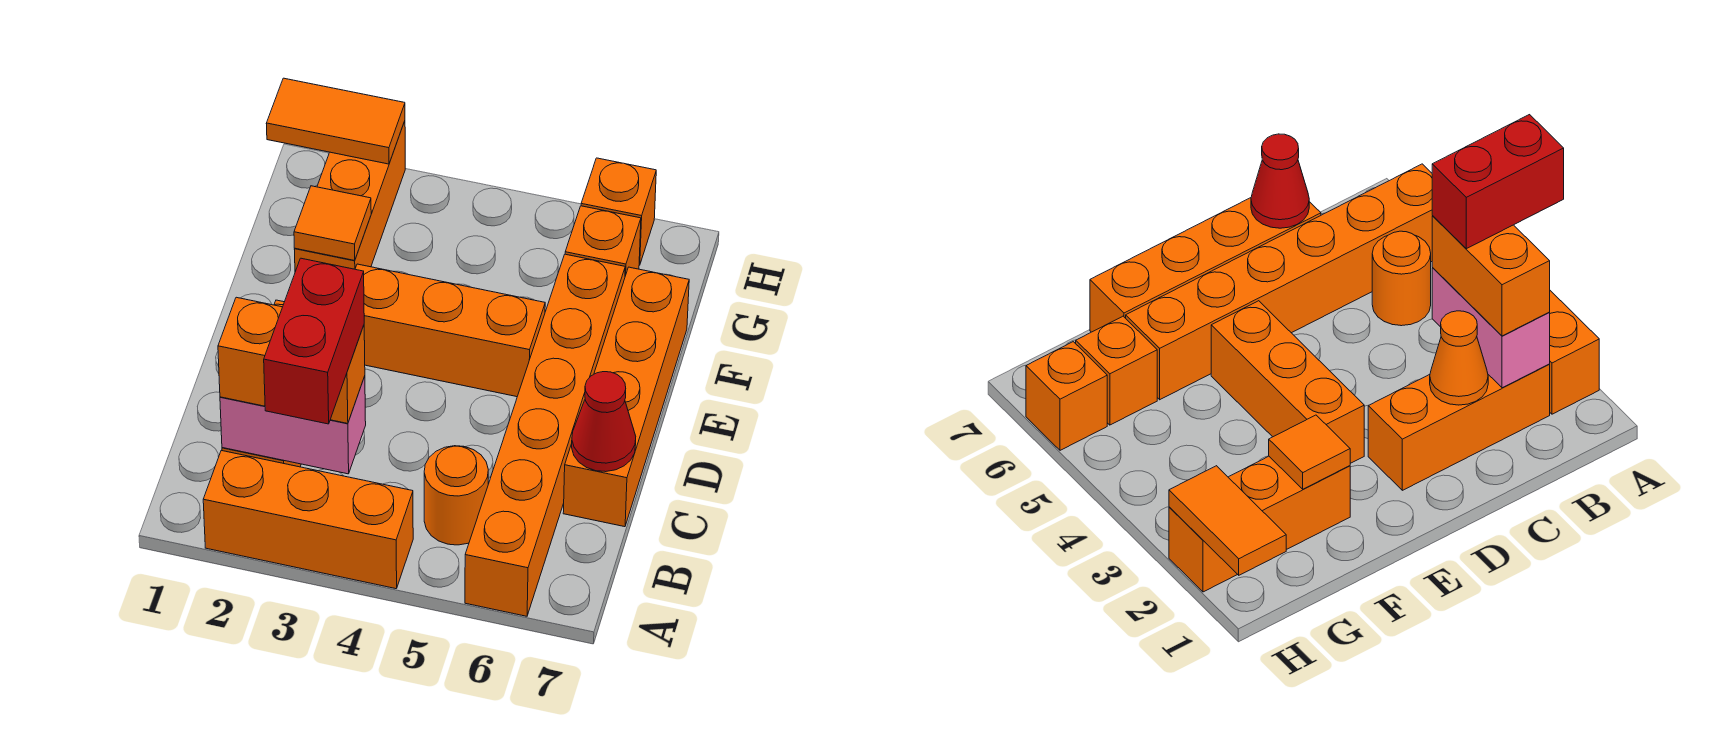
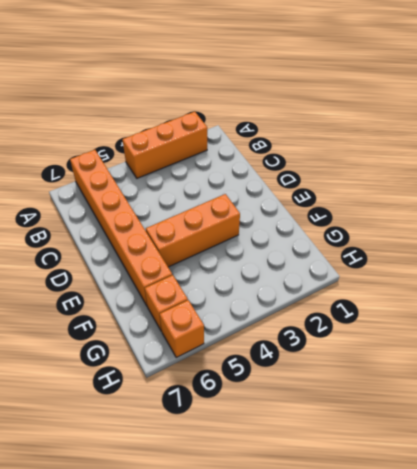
none -> orange brick B2:D2 level 1
none -> orange round brick B5 level 1
none -> orange brick C7:F7 level 1

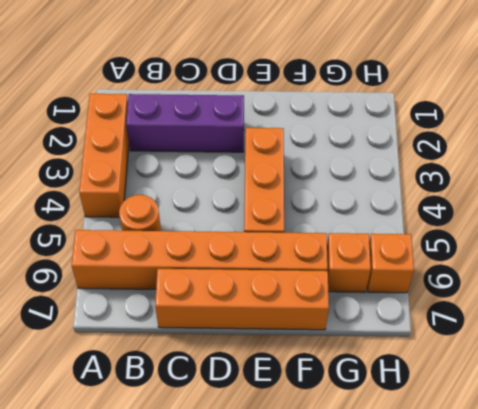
purple brick B2:D2 level 1 -> orange brick B2:D2 level 1
none -> orange brick F2:H2 level 1
none -> pink brick B2:B3 level 2
none -> orange cone C2 level 2

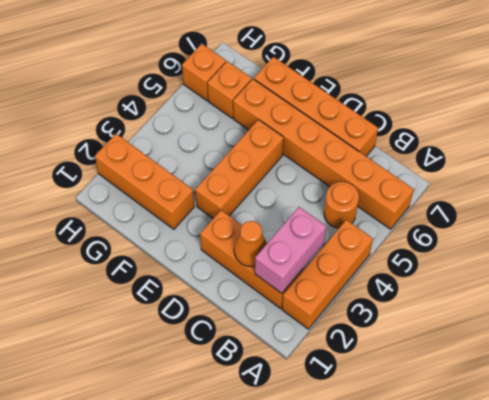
none -> red cone C7 level 2
none -> orange tile F2 level 2
none -> orange tile H1:H2 level 2

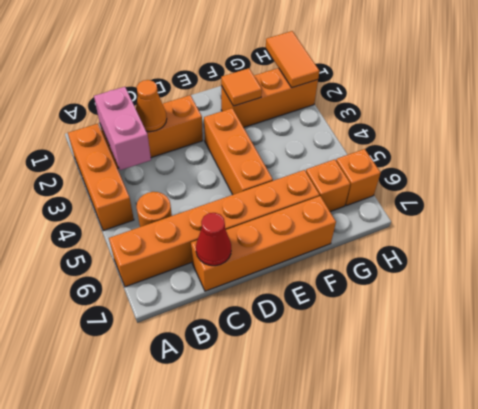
none -> orange brick B2:B3 level 3
none -> red brick A3:B3 level 4

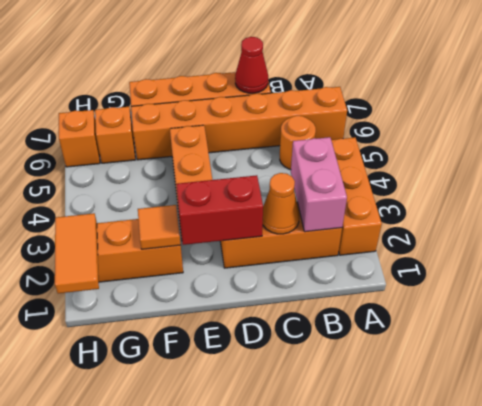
red brick D2:E2 level 2 -> red brick A3:B3 level 4
none -> orange brick B2:B3 level 3

